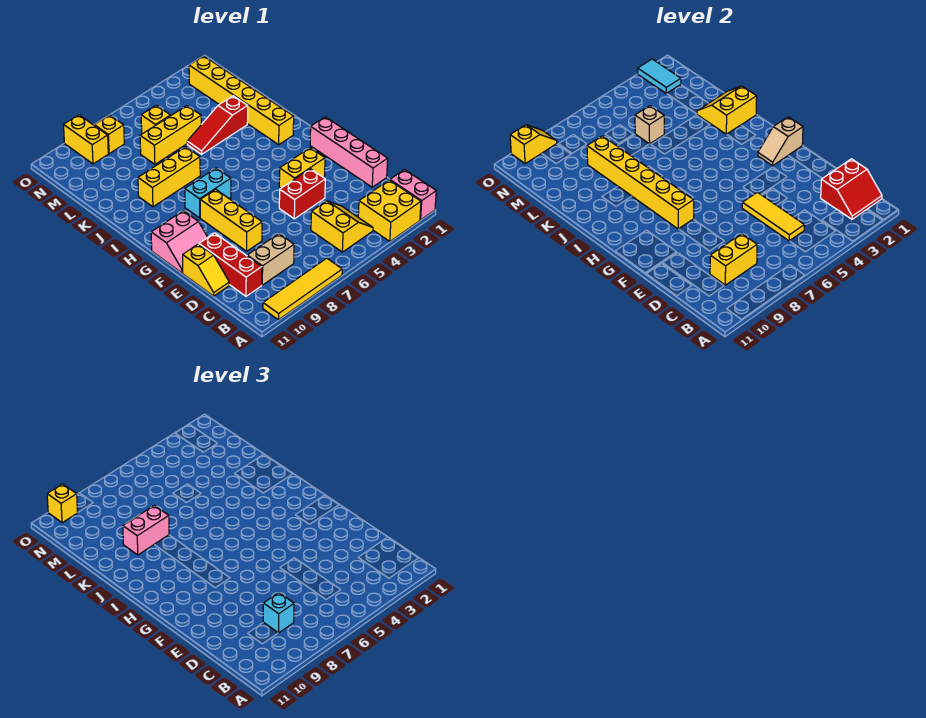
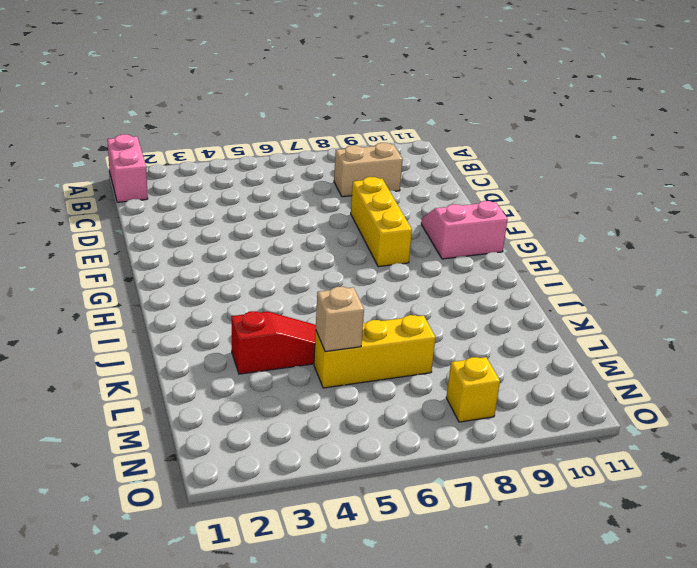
none -> yellow brick A2:B3 level 1
none -> yellow tile A7:A10 level 1
none -> yellow slope B4:C5 level 1 top 5
none -> red brick C10:E10 level 1

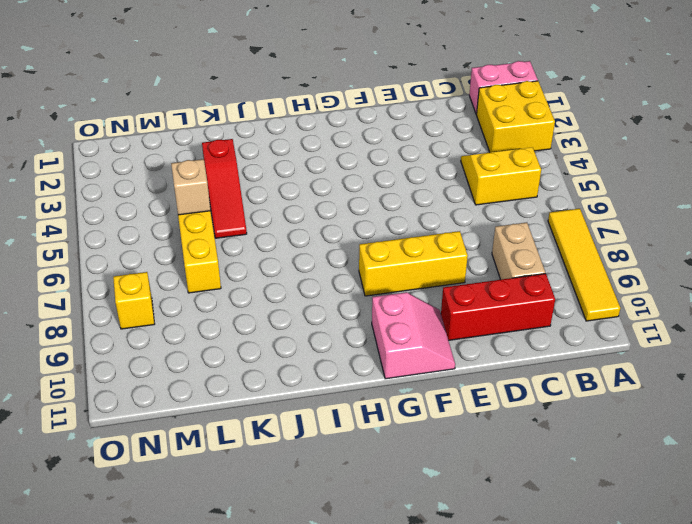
none -> pink brick D1:G1 level 1
none -> yellow slope D11:E11 level 1 top E
none -> red brick E4:E5 level 1
none -> yellow brick F3:F4 level 1

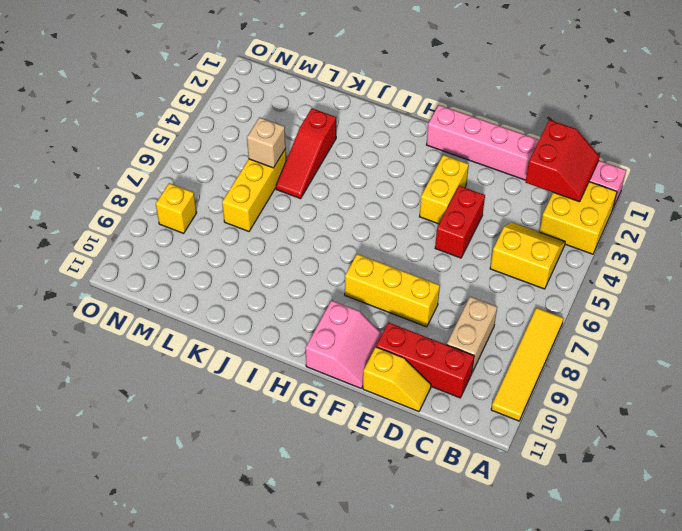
none -> cyan brick H7:H8 level 1
none -> yellow brick I2:N2 level 1
none -> yellow brick J7:J9 level 1
none -> yellow brick M6 level 1

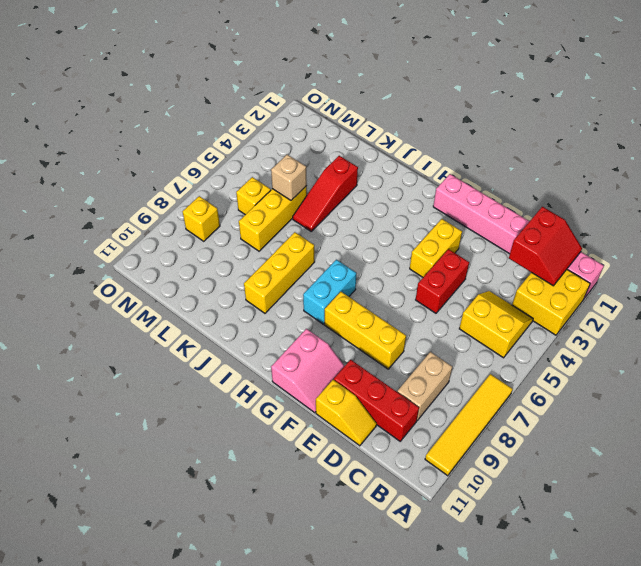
none -> yellow brick I2:N2 level 1
none -> yellow brick N9:O9 level 1
none -> yellow tile C5:E5 level 2
none -> yellow brick C8:C9 level 2

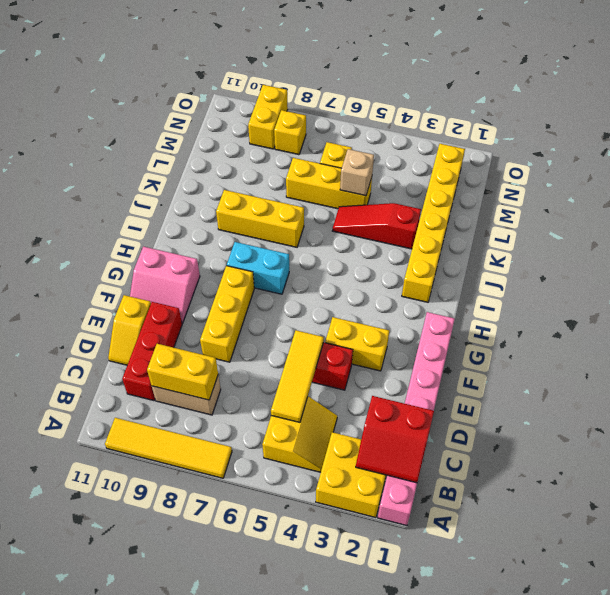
none -> tan slope G1:G2 level 2 top 1
none -> yellow brick G8:L8 level 2
none -> yellow slope J1:K2 level 2 top J
none -> cyan tile N2:O2 level 2

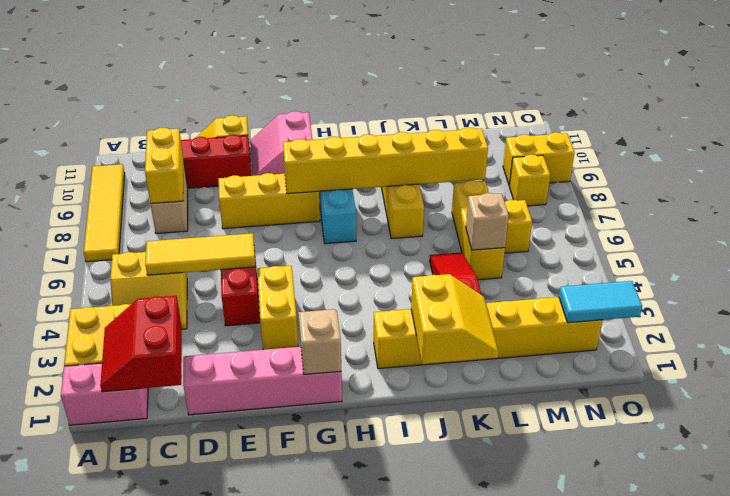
none -> yellow slope O9:O10 level 2 top 10
none -> cyan brick C8 level 3
none -> pink brick K8:K9 level 3
none -> yellow brick O10 level 3

